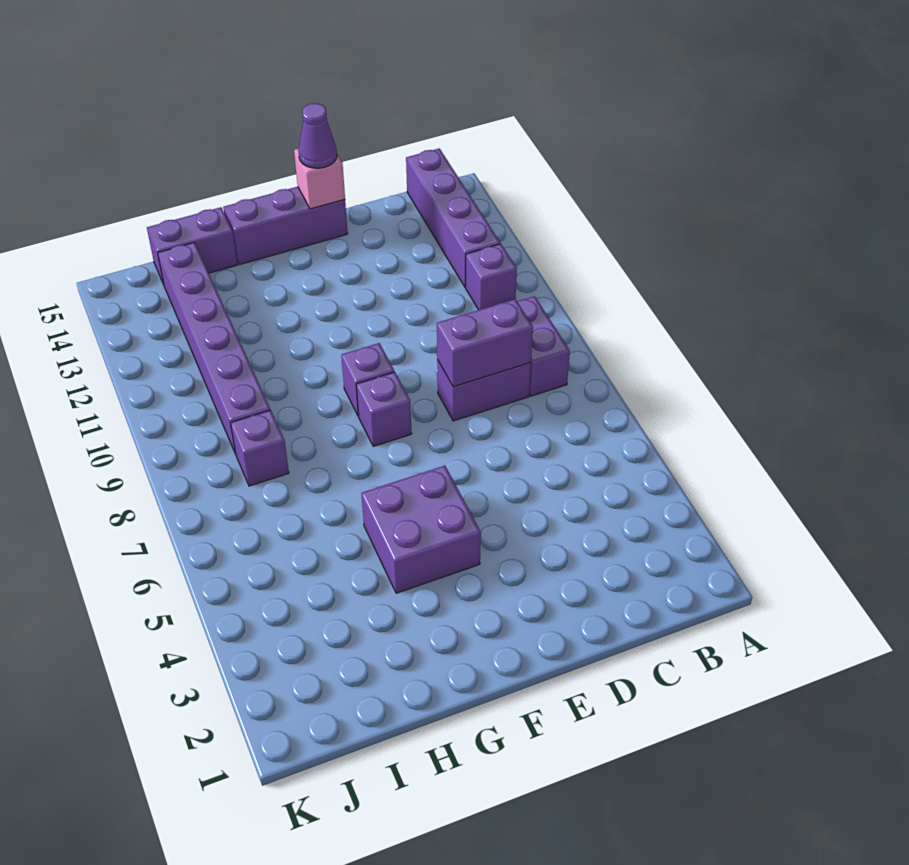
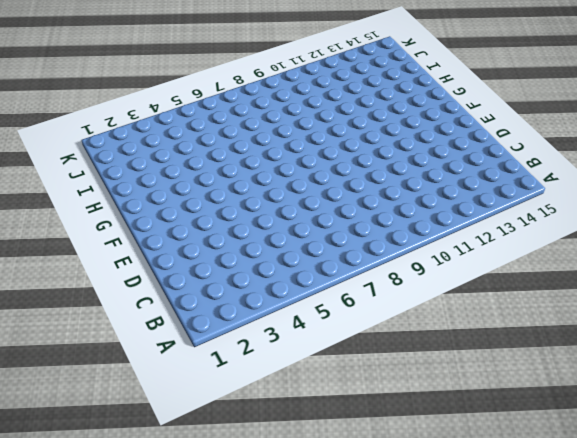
none -> purple brick B8:B9 level 1
none -> purple brick B11 level 1
none -> purple brick B12:B15 level 1

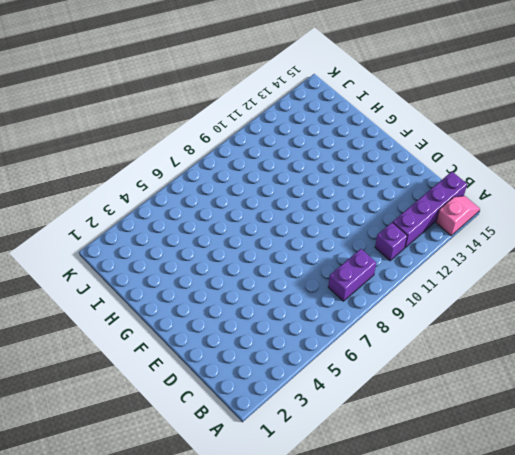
pink slope A14:A15 level 1 top 14 -> none
none -> purple brick C8:D8 level 1
none -> purple brick E15:G15 level 1
none -> purple brick F4:G5 level 1

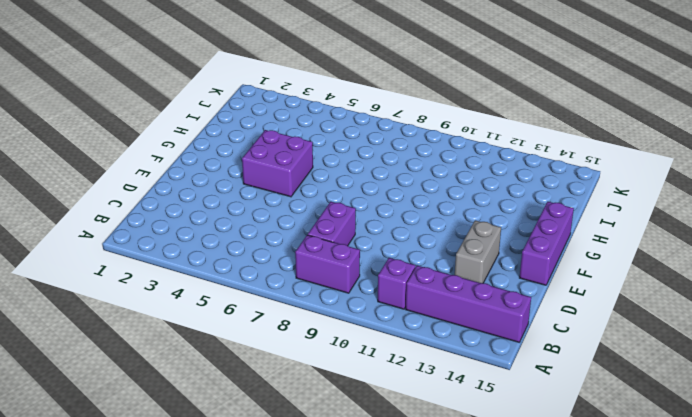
grey brick D13:E13 level 1 -> none
none -> purple brick F8 level 1
none -> purple brick F9 level 1
none -> purple brick H15:I15 level 1

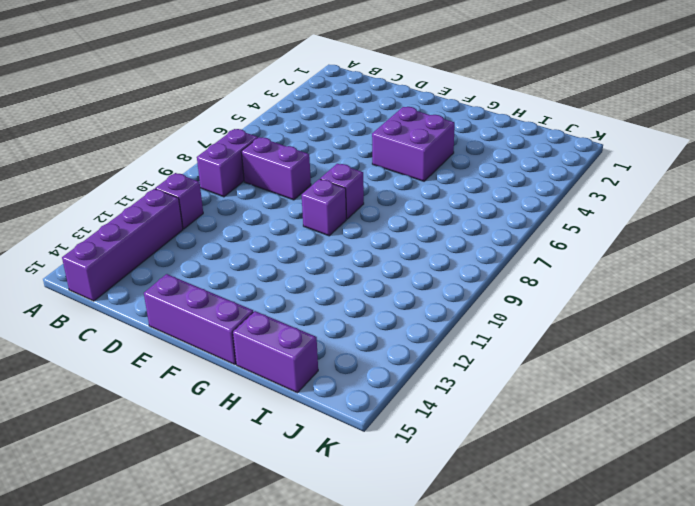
none -> purple brick I8 level 1
none -> purple brick I9:I14 level 1
none -> purple brick C8:D8 level 2

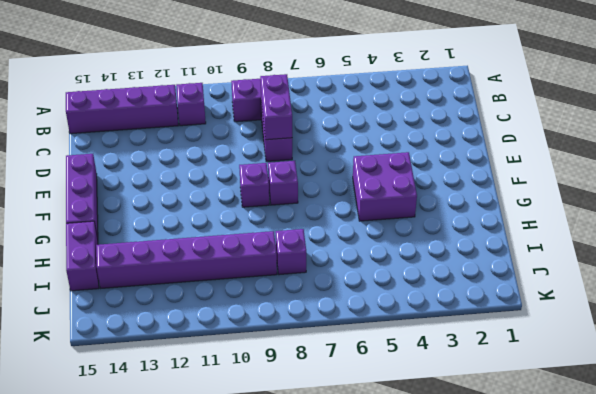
none -> pink brick E15 level 2
none -> purple cone E15 level 3

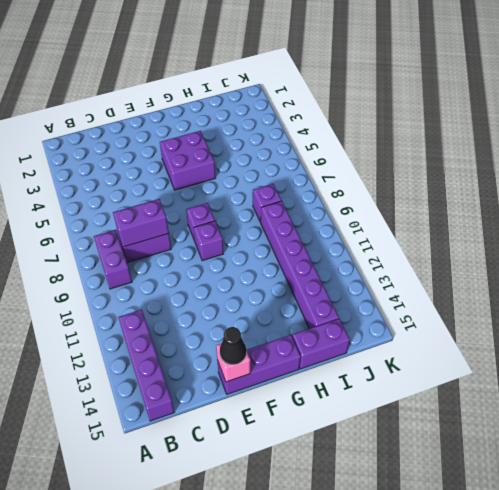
black cone E15 level 3 -> purple cone E15 level 3
none -> purple brick B11 level 1

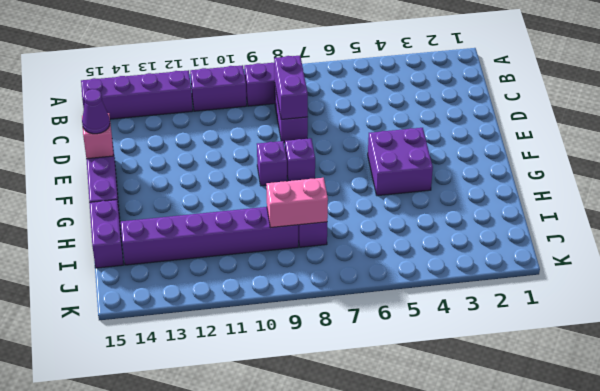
purple brick B10:B11 level 1 -> purple brick B11 level 1
pink brick I8:I9 level 2 -> none

